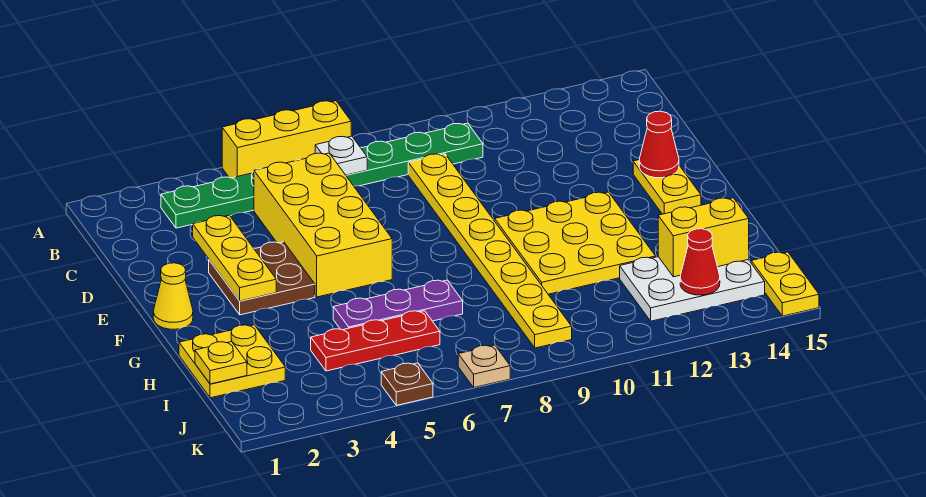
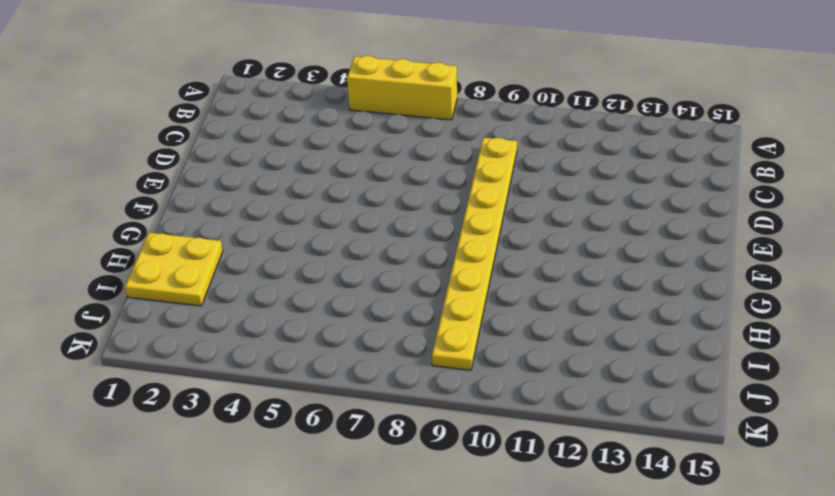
none -> green plate B3:B10 level 1
none -> yellow brick C5:F6 level 1
none -> brown plate E3:F4 level 1

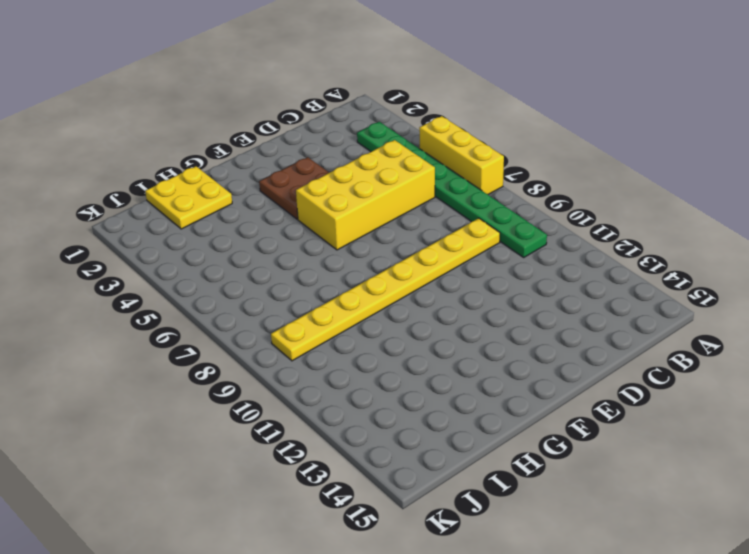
none -> yellow plate E14:F14 level 1
none -> yellow cone F1 level 1
none -> yellow plate F10:H12 level 1

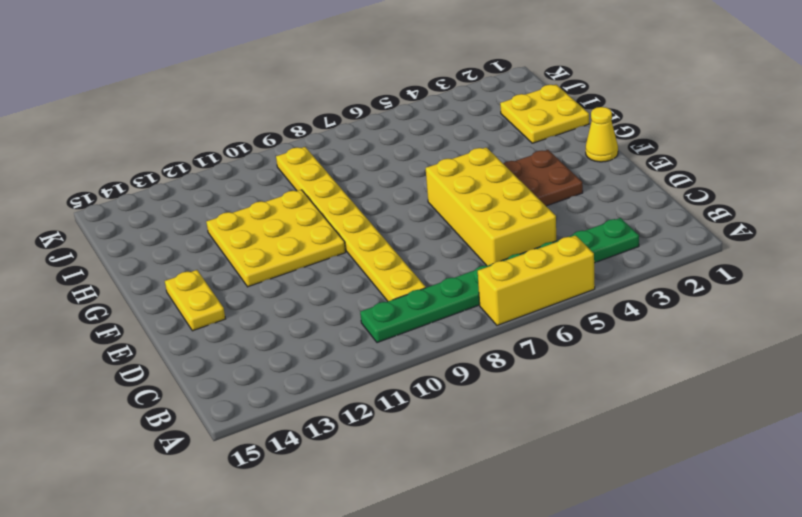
none -> purple plate H5:H7 level 1
none -> red plate I4:I6 level 1
none -> white plate I12:J14 level 1

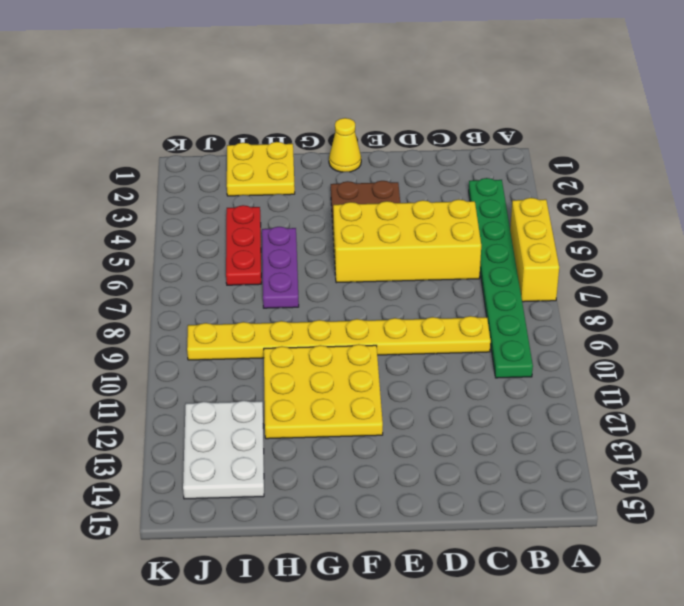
none -> yellow plate E14:F14 level 1
none -> yellow plate J15:K15 level 1
none -> brown plate K5 level 1

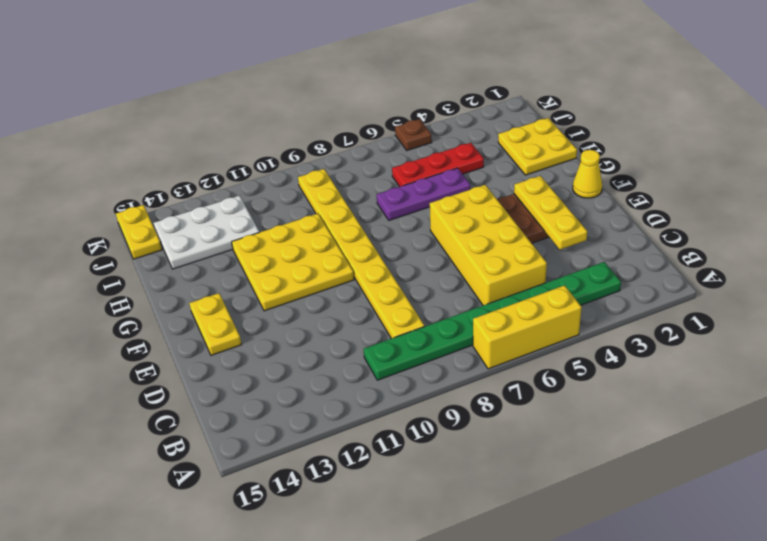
none -> tan plate K7 level 1
none -> white plate B7 level 2
none -> red cone E14 level 2

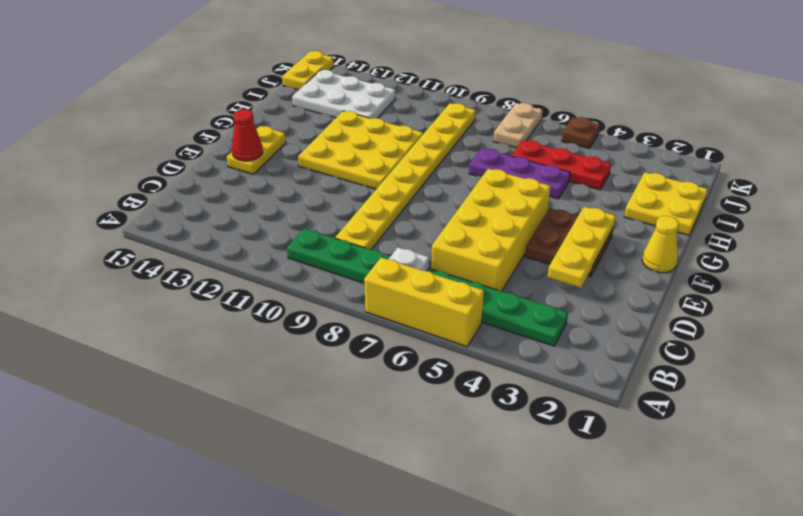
tan plate J7:K7 level 1 -> tan plate K7 level 1
none -> yellow plate I1 level 2
none -> yellow brick I13:I14 level 2
none -> red cone J13 level 2

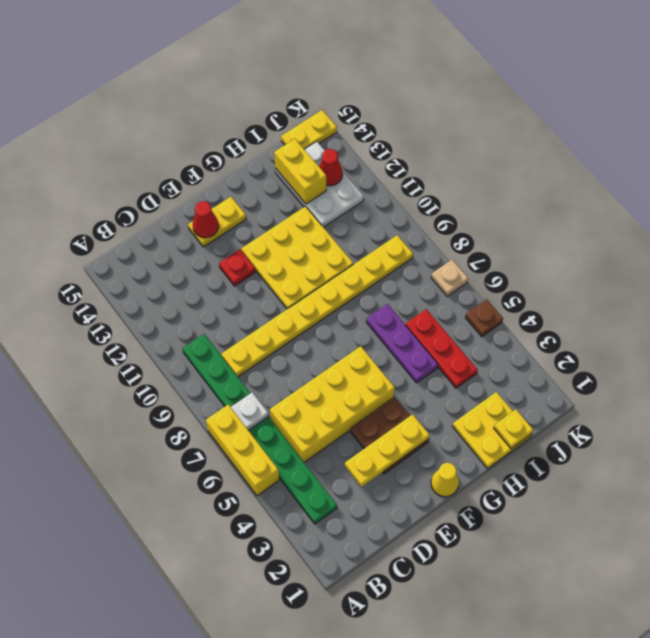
red plate E12 level 1 -> none

